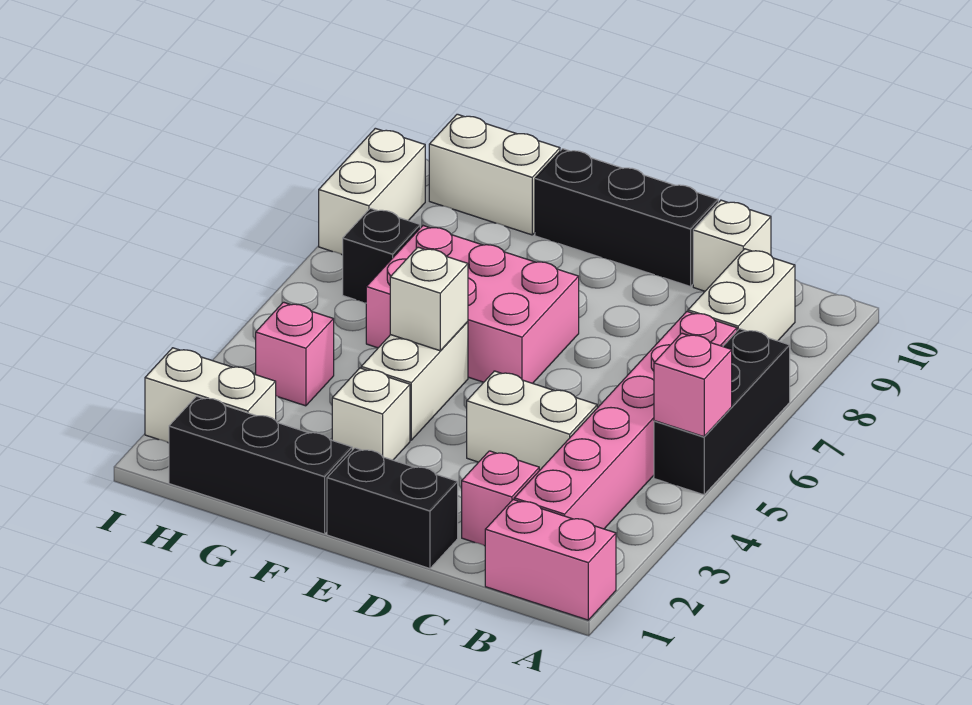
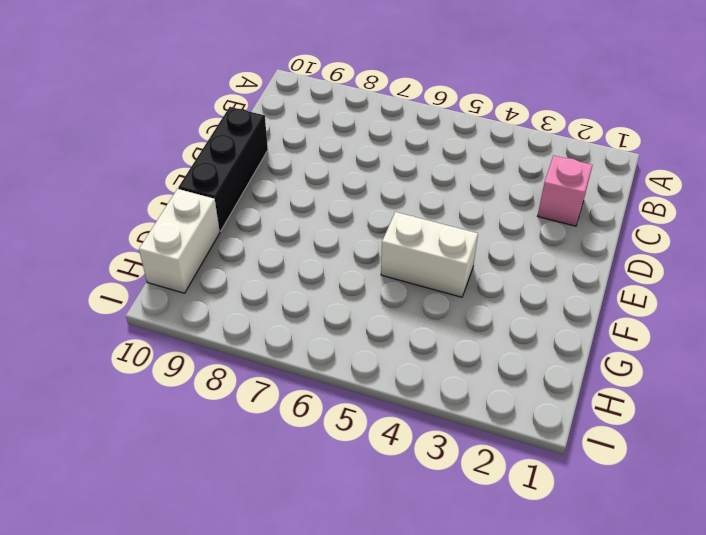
none -> pink brick A1:B1 level 1
none -> black brick A5:A7 level 1
none -> pink brick B2:B7 level 1

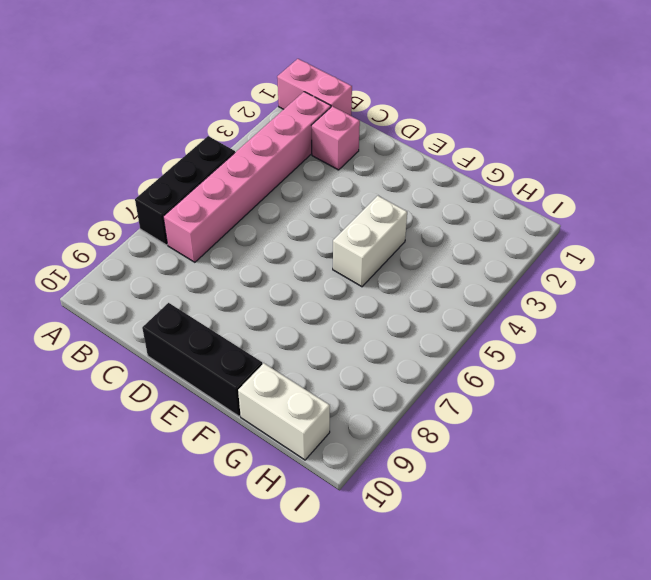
none -> white brick B8:B9 level 1
none -> white brick C4:D4 level 1
none -> white brick C10 level 1

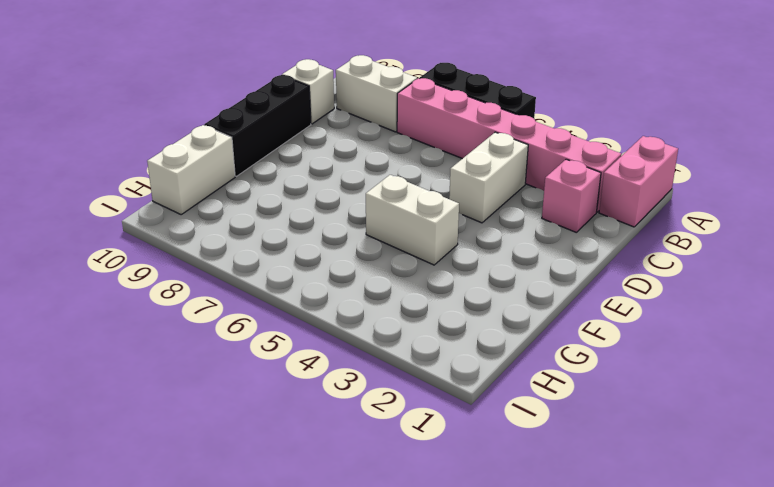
none -> black brick D1:E1 level 1
none -> pink brick E6:G7 level 1
none -> black brick F1:H1 level 1

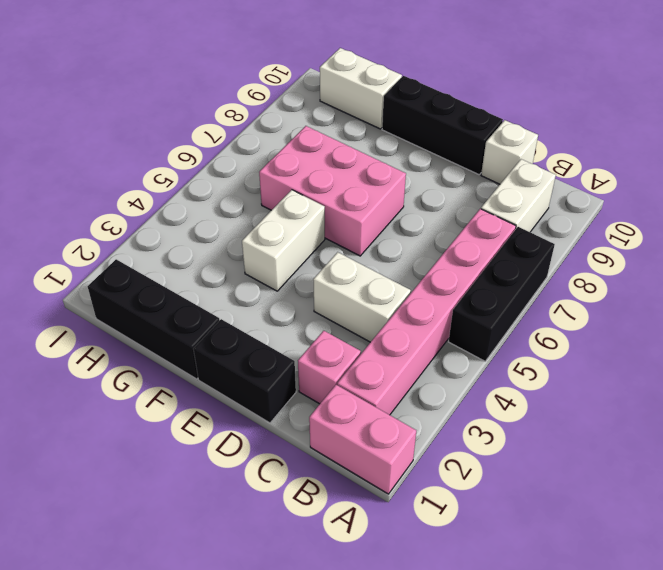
none -> white brick F3 level 1
none -> white brick H2:I2 level 1
none -> pink brick H4 level 1

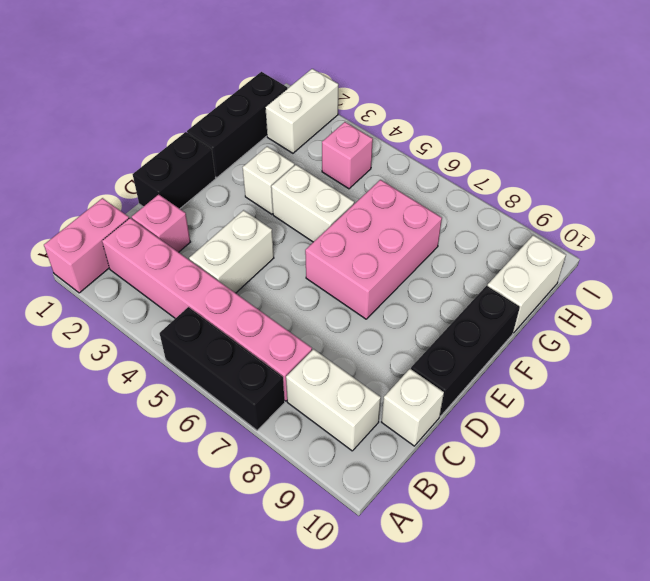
none -> black brick H7 level 1
none -> white brick I8:I9 level 1
none -> pink brick A5 level 2

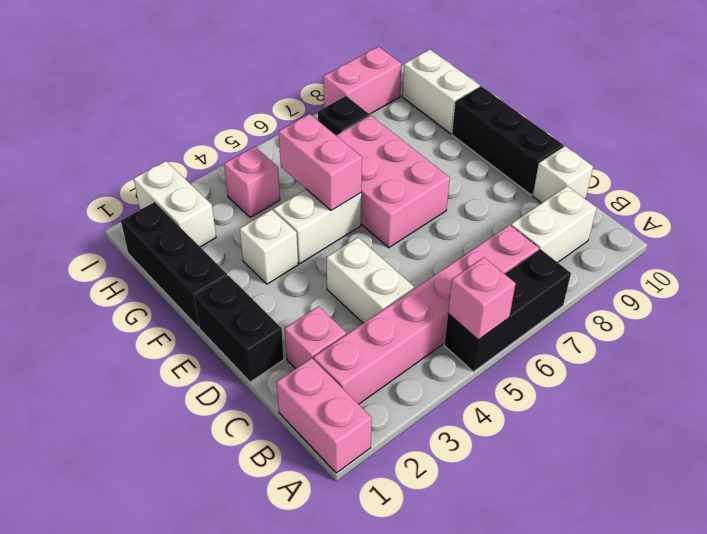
pink brick F5:G5 level 2 -> white brick F5 level 2
pink brick I8:I9 level 1 -> white brick I8:I9 level 1

